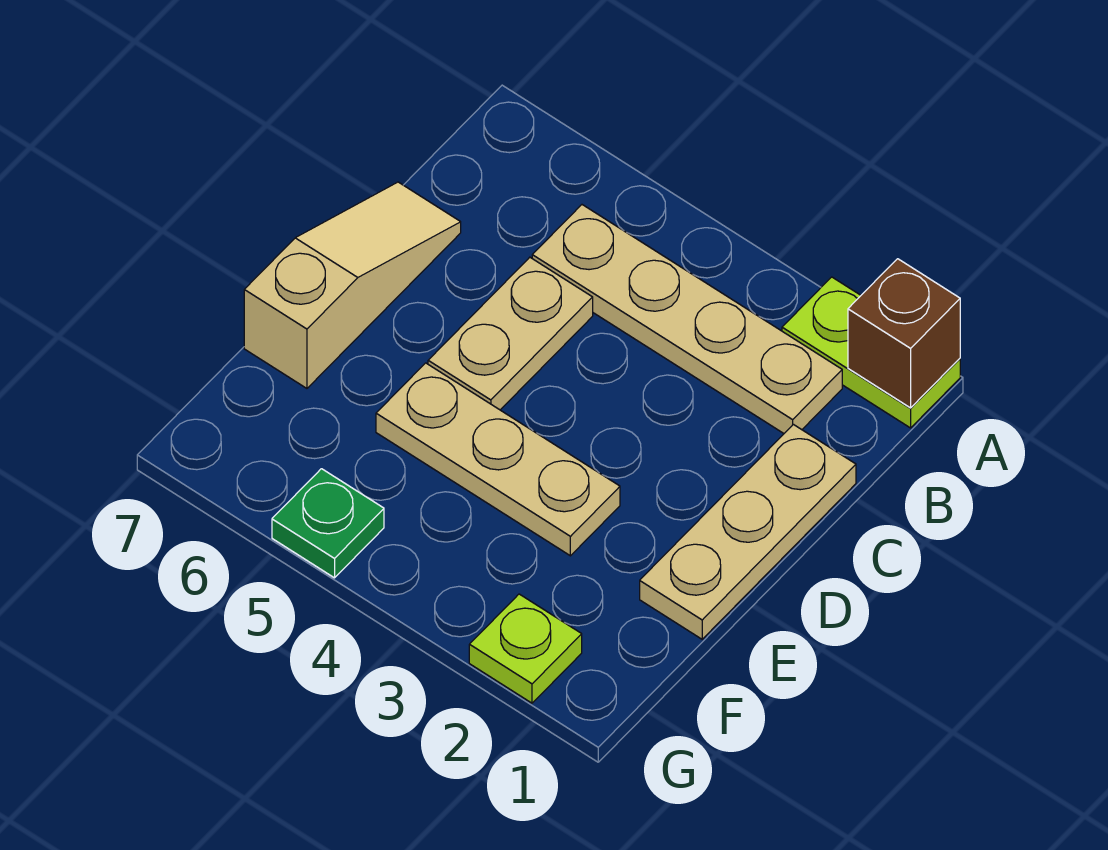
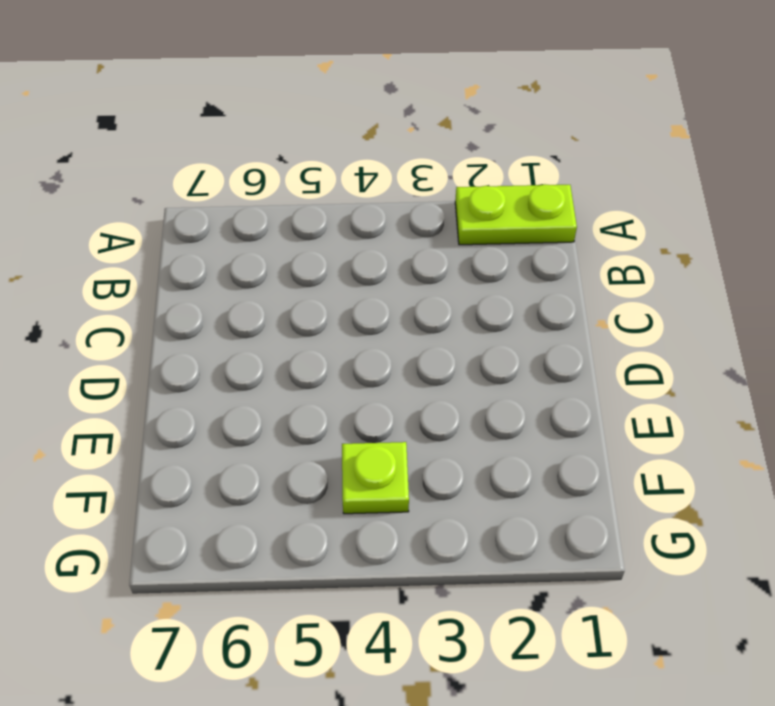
lime plate F4 level 1 -> lime plate G2 level 1
none -> tan plate B2:B5 level 1
none -> tan plate C1:E1 level 1

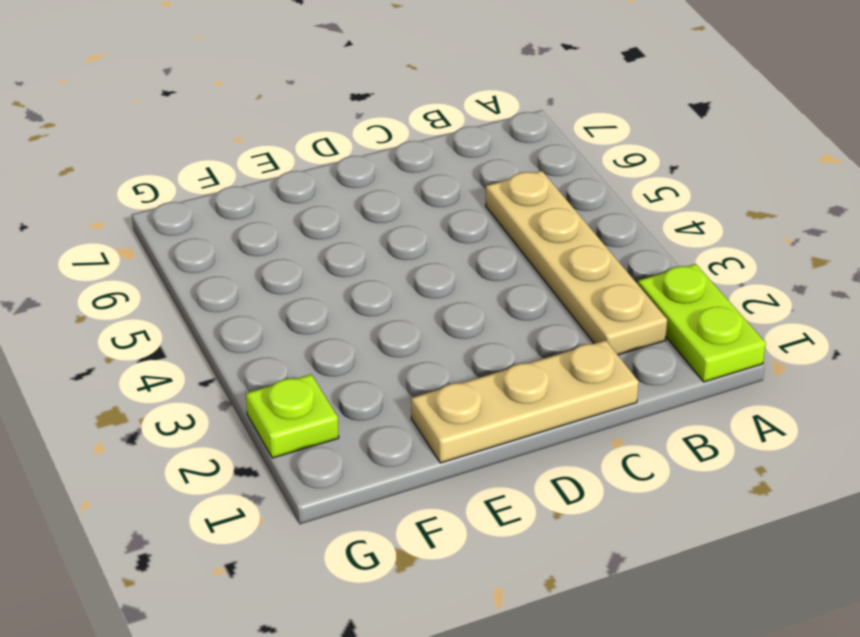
none -> tan plate C5:D5 level 1
none -> tan slope C7:E7 level 1 top E

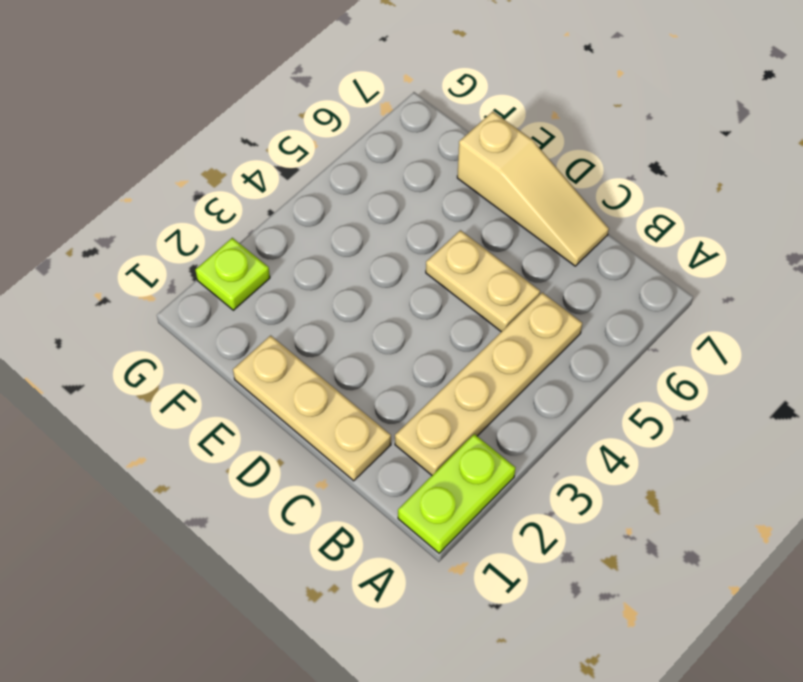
none -> tan plate E3:E5 level 1
none -> green plate G5 level 1

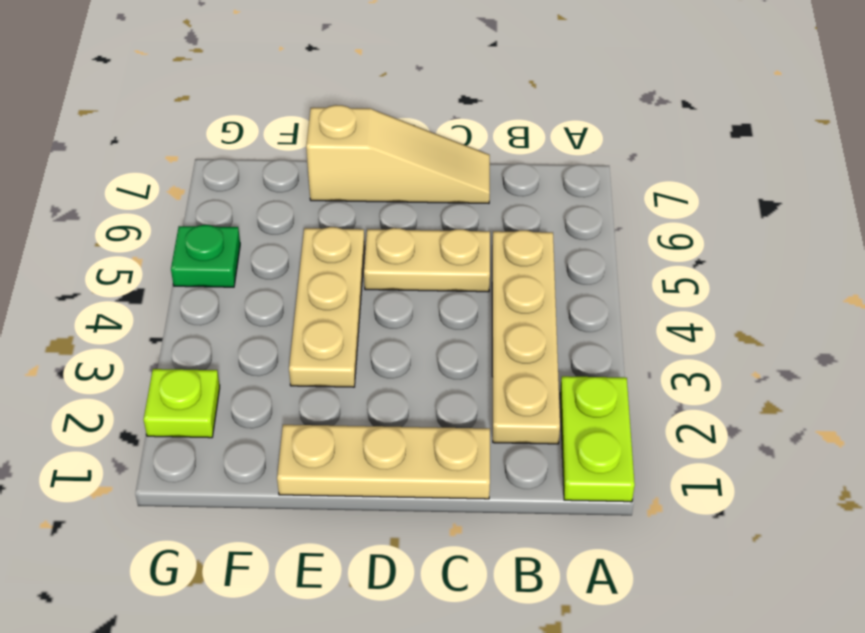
none -> brown brick A1 level 2

